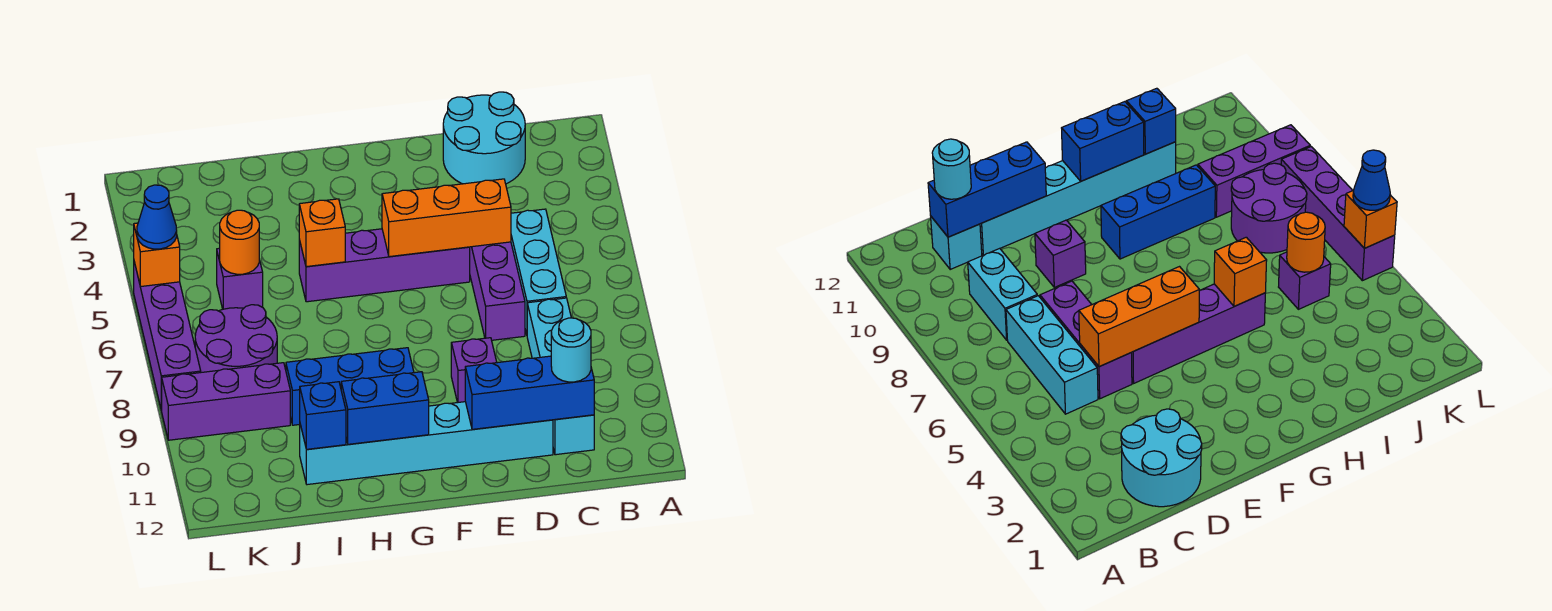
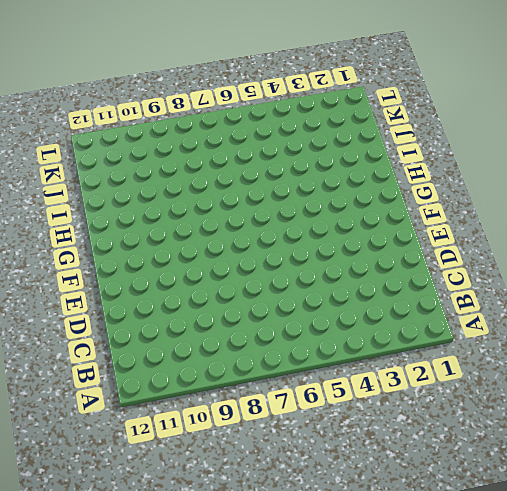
none -> cyan round brick C1:D2 level 1
none -> cyan brick C5:C7 level 1
none -> cyan brick C8:C9 level 1

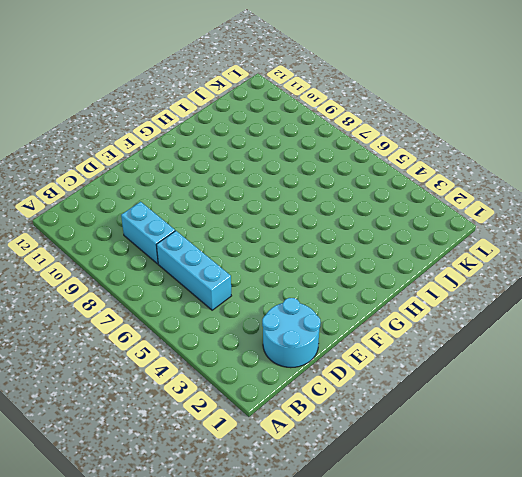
none -> cyan brick C11 level 1
none -> purple brick D5:D7 level 1
none -> cyan brick D11:I11 level 1

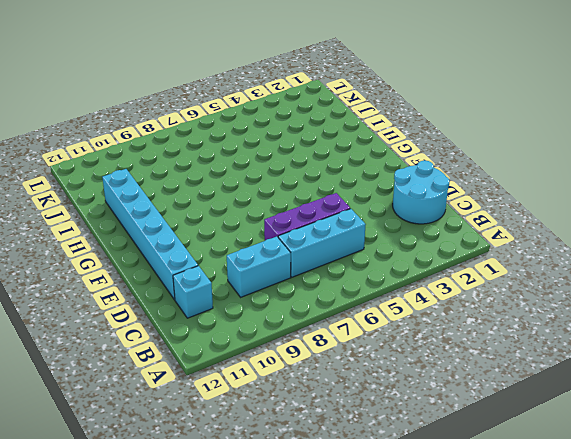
none -> purple brick E5:H5 level 1
none -> purple brick E9 level 1
none -> blue brick G9:I9 level 1

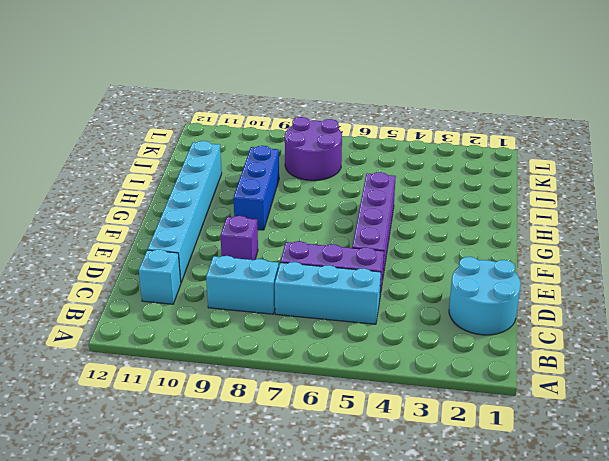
none -> purple brick J5 level 1
none -> purple brick J9:L9 level 1
none -> purple brick L5:L8 level 1

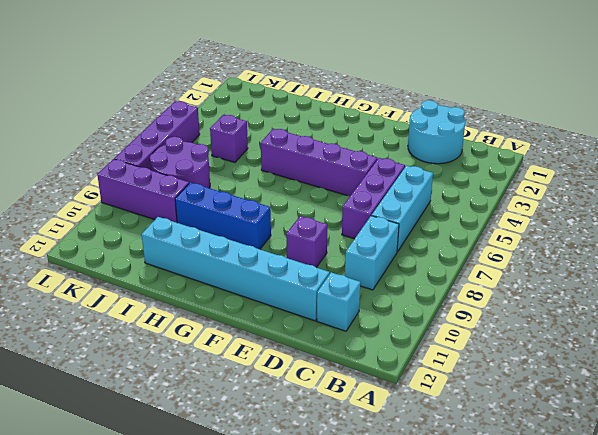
none -> blue brick C11:E11 level 2
none -> orange brick D5:F5 level 2
none -> blue brick G11:H11 level 2

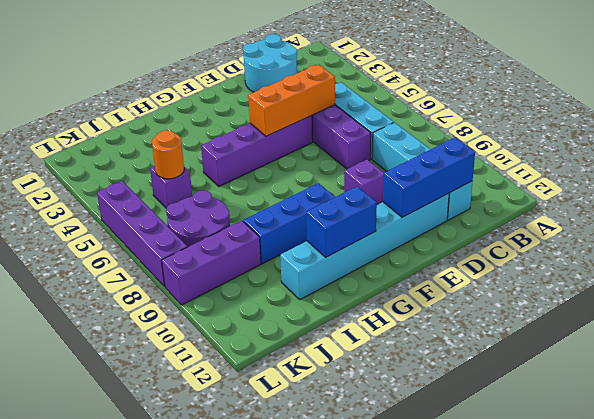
none -> orange brick H5 level 2
none -> blue brick I11 level 2
none -> orange brick L5 level 2

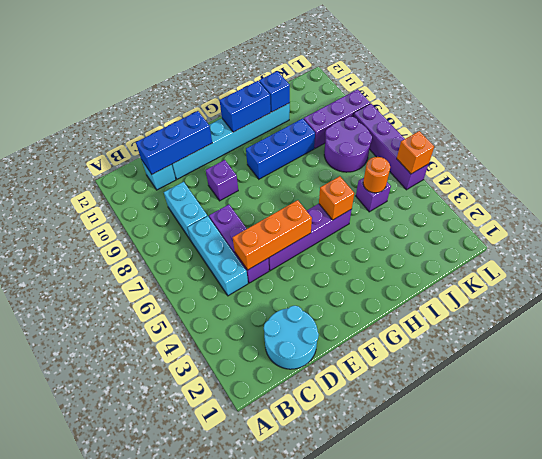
none -> cyan round brick C11 level 3
none -> blue cone L5 level 3

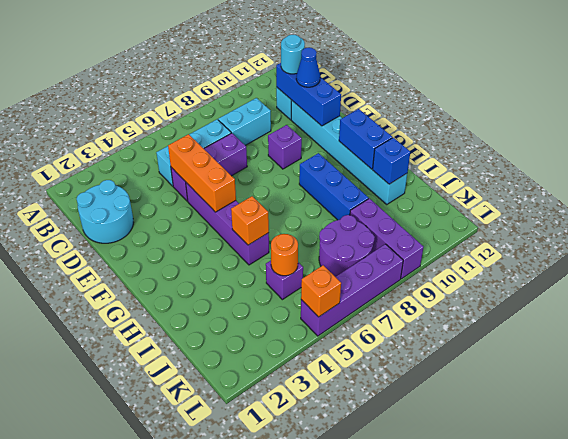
blue cone D11 level 3 -> blue cone L5 level 3

